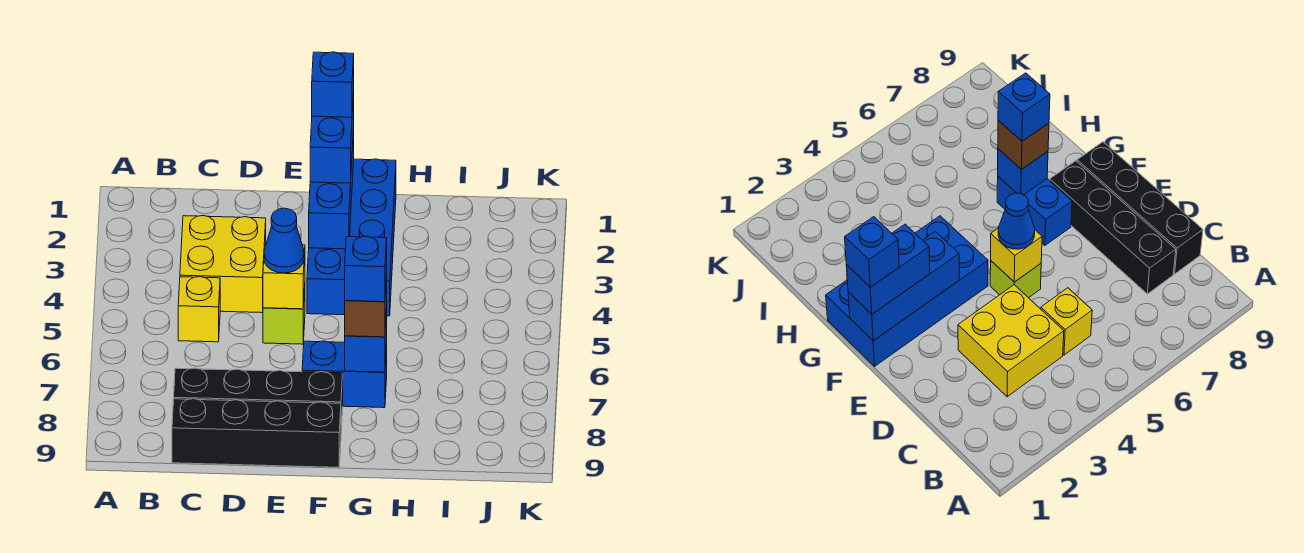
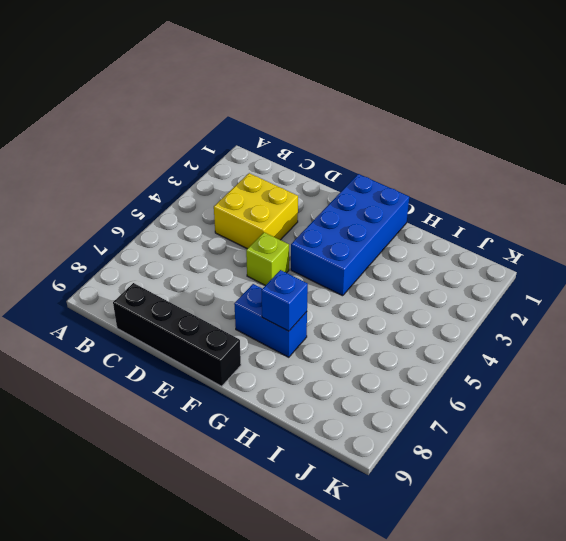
none -> yellow brick C5 level 1
none -> black brick C8:F8 level 1
none -> yellow brick E5 level 2

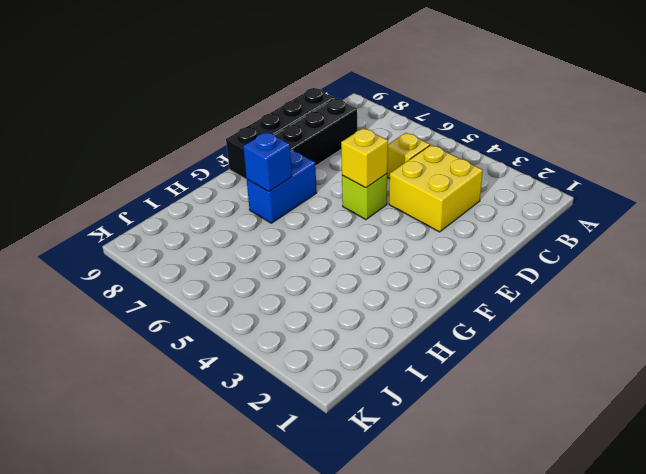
none -> blue brick F1:G4 level 1
none -> blue brick F1:F3 level 2
none -> blue cone E5 level 3

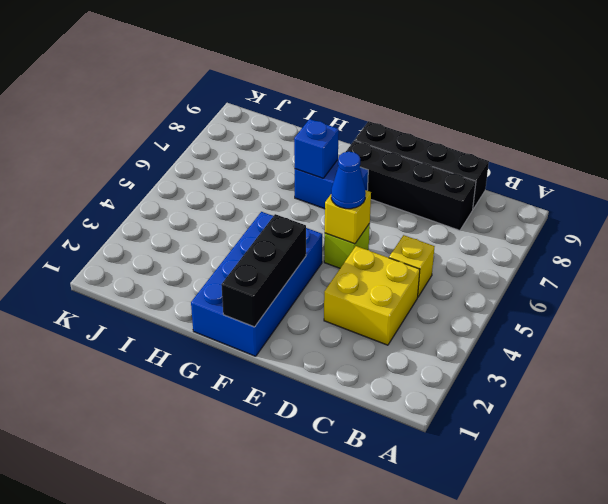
black brick F1:F3 level 2 -> blue brick F1:F3 level 2
none -> blue brick F1:F2 level 3
none -> brown brick G7 level 3
none -> blue brick F1 level 4

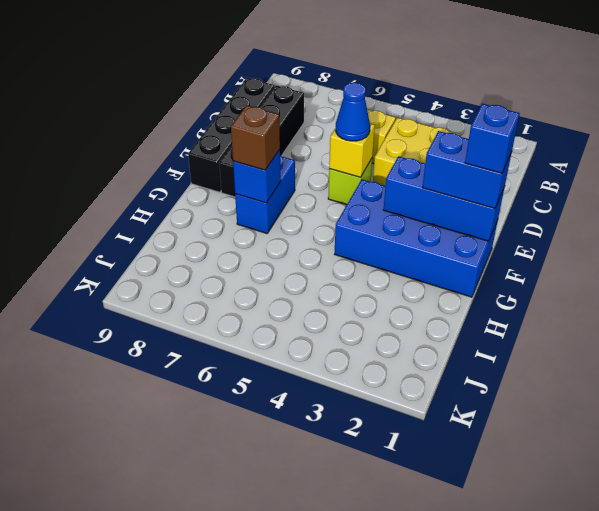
none -> blue brick G7 level 4

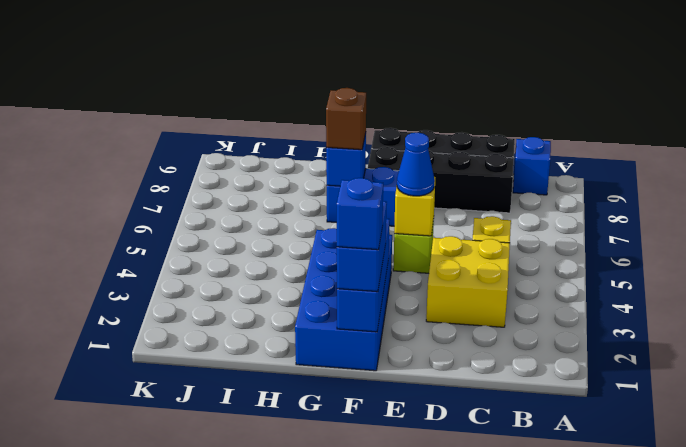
blue brick B9 level 1 -> blue brick G7 level 4

